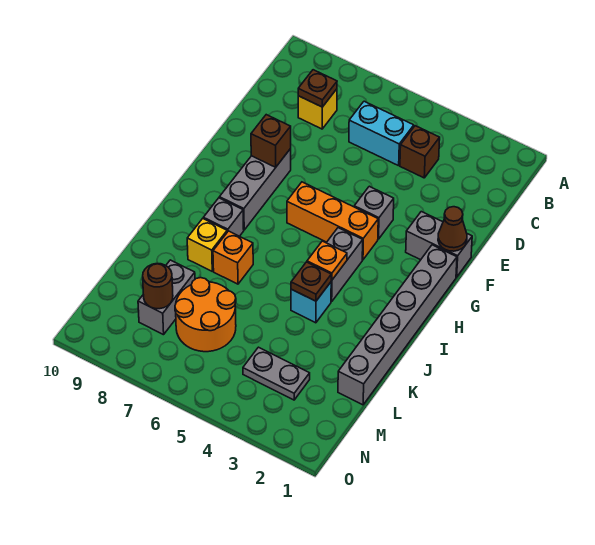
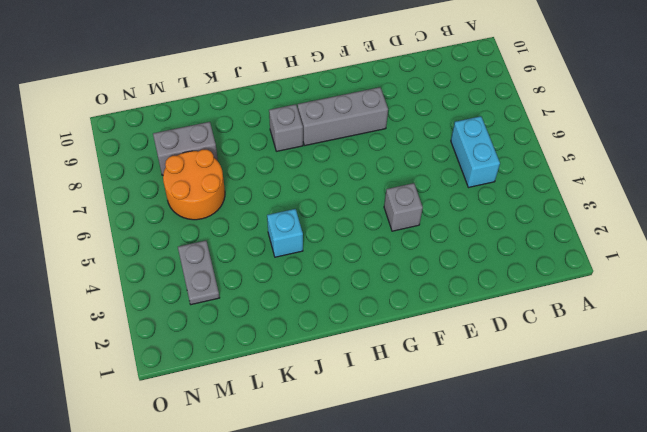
none -> brown brick C4 level 1
none -> yellow brick C8 level 1
none -> grey brick F1:F2 level 1

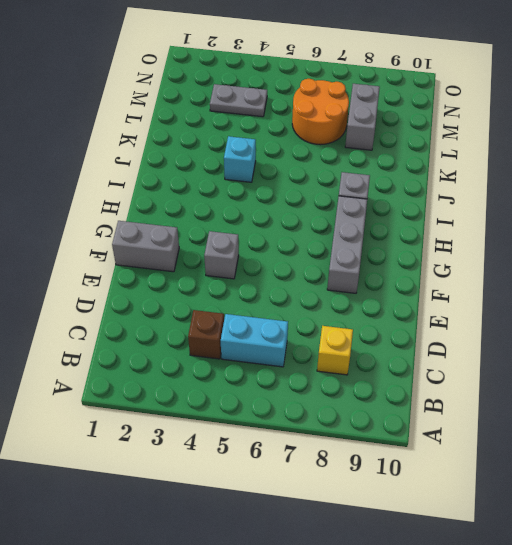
none -> grey brick G1:L1 level 1
none -> orange brick G4:G6 level 1
none -> grey brick H4:I4 level 1

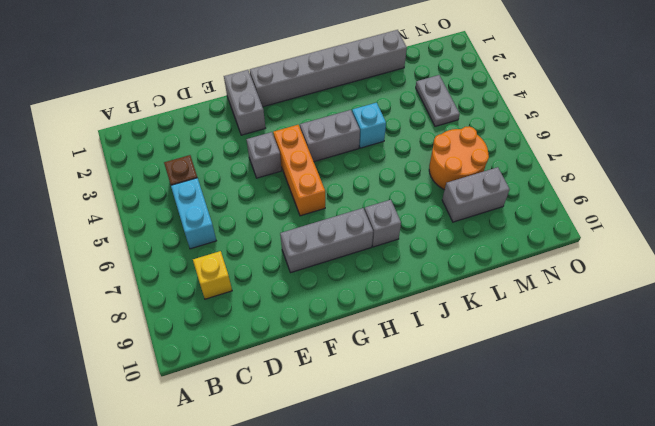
none -> orange brick J7 level 1
none -> yellow brick J8 level 1
none -> brown plate C8 level 2

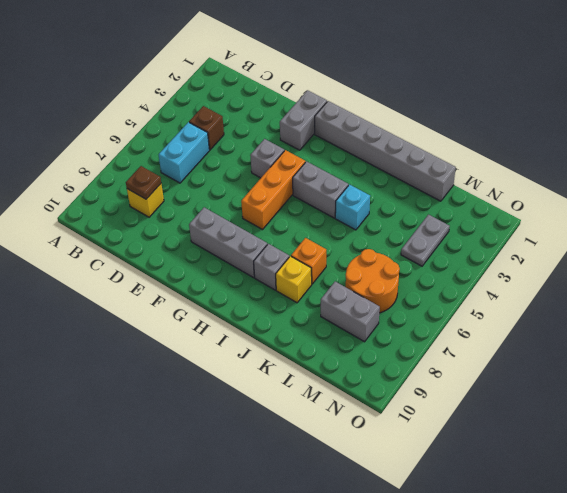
none -> brown cone F1 level 2
none -> brown brick F8 level 2
none -> orange plate I4 level 2

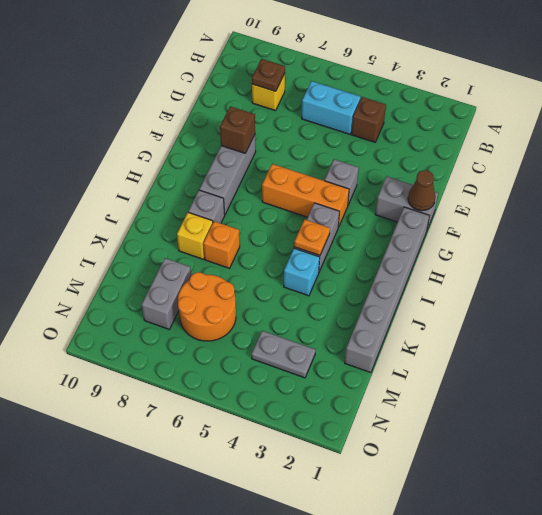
none -> brown plate J4 level 2
none -> brown round brick M8 level 2

